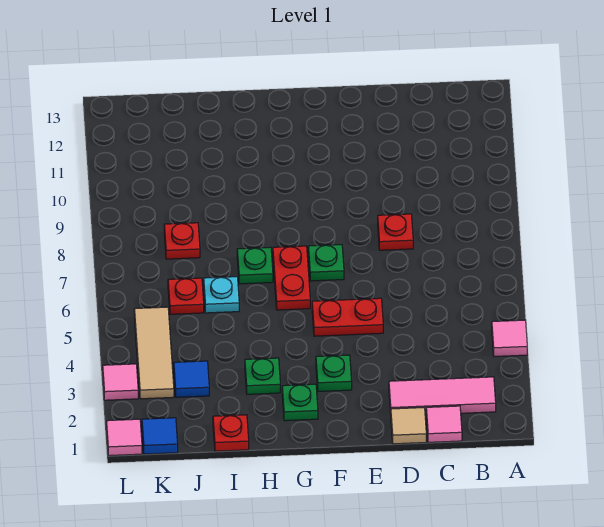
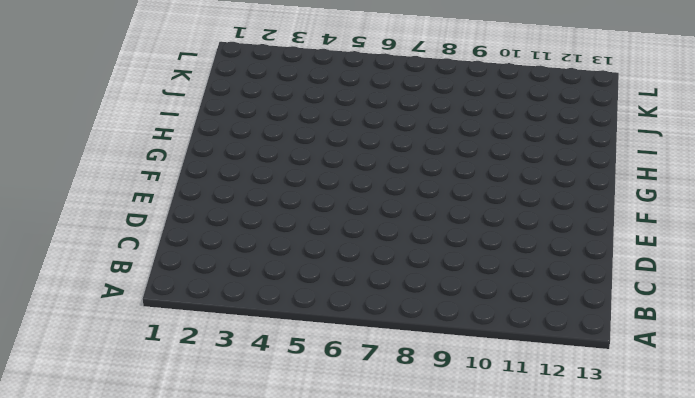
none -> pink tile A4 level 1
none -> pink tile B2:D2 level 1
none -> pink tile C1 level 1

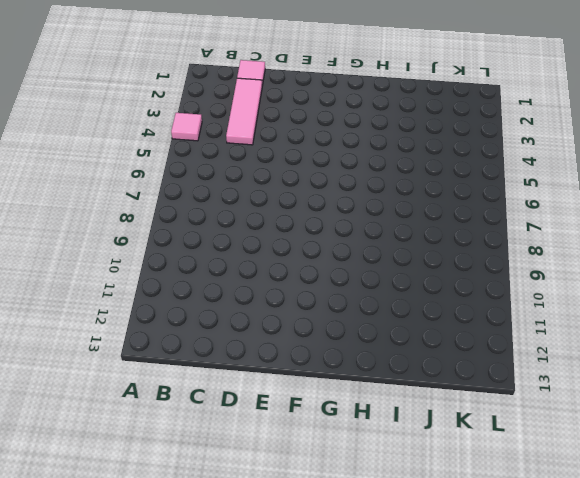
pink tile C2:C4 level 1 -> pink tile B2:D2 level 1
none -> tan tile D1 level 1
none -> red plate D8 level 1
none -> red plate E5:F5 level 1

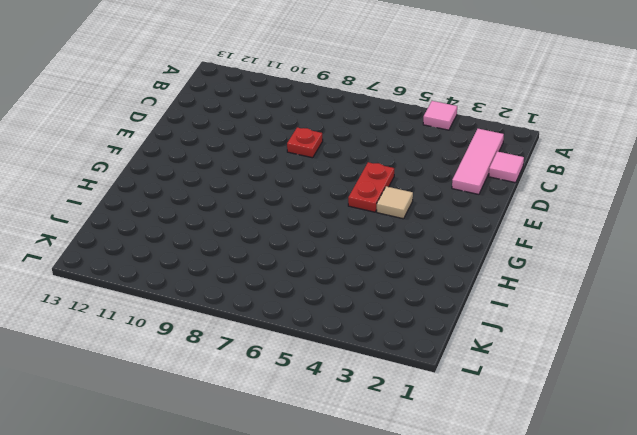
tan tile F4 level 1 -> tan tile D1 level 1
none -> green plate F3 level 1
none -> green plate F7 level 1
none -> green plate G2 level 1

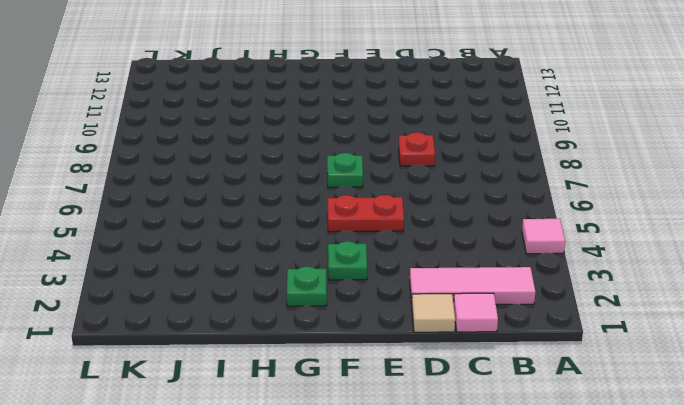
none -> red plate G6:G7 level 1
none -> green plate H3 level 1
none -> green plate H7 level 1

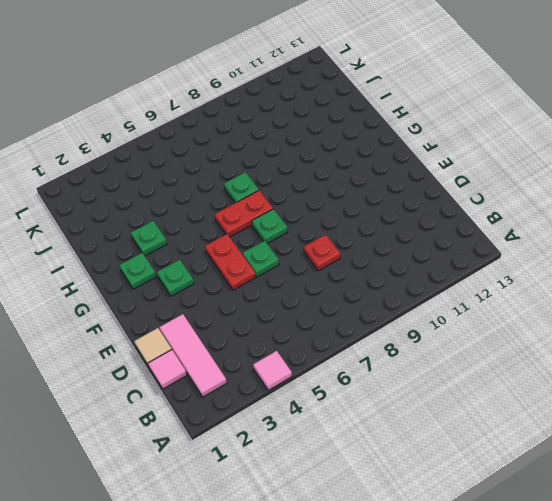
green plate E6 level 1 -> none
none -> red plate I1 level 1
none -> cyan plate I6 level 1
none -> blue tile J3 level 1

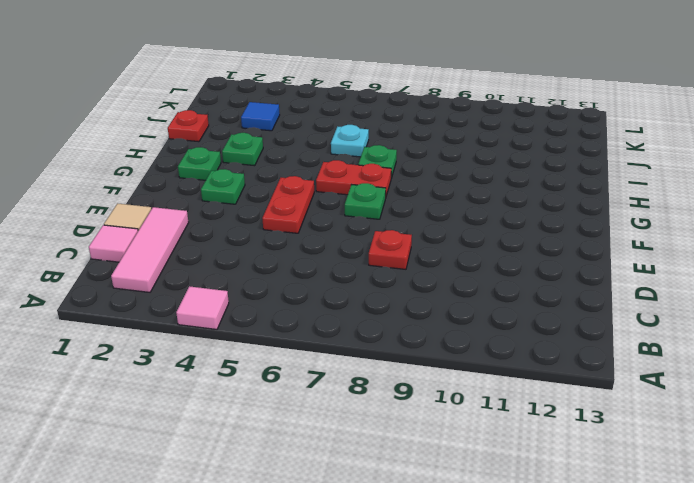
none -> red plate J6 level 1
none -> red plate J8 level 1
none -> blue tile K1 level 1

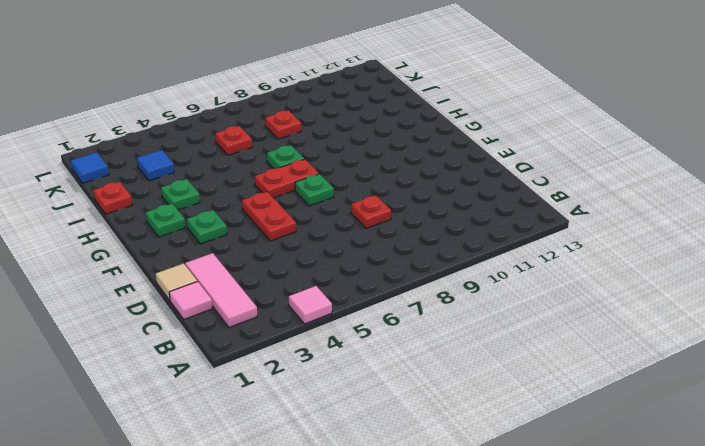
none -> cyan plate I6 level 1
none -> tan tile K3:K5 level 1
none -> pink tile L1 level 1

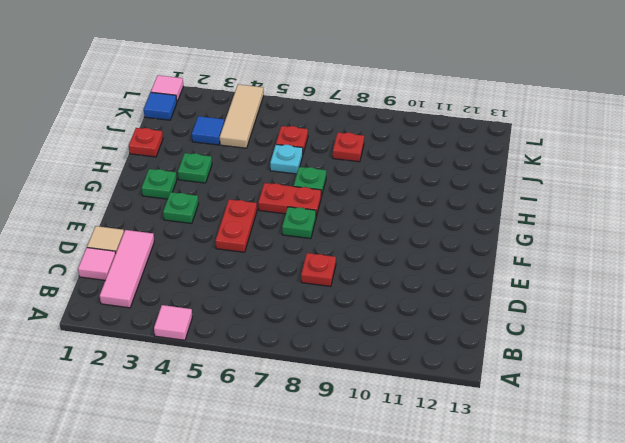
tan tile J4:L4 level 1 -> tan tile K3:K5 level 1
none -> pink tile L3 level 1

